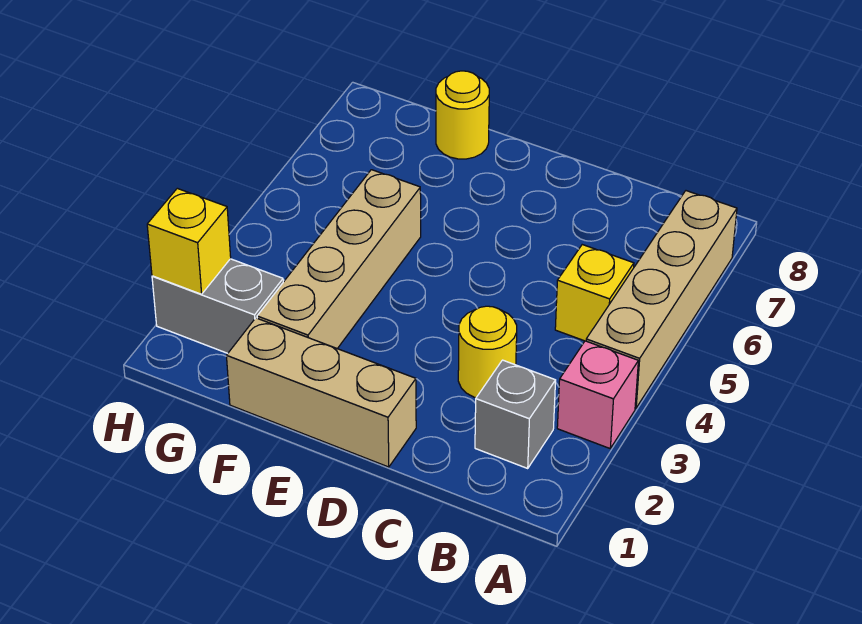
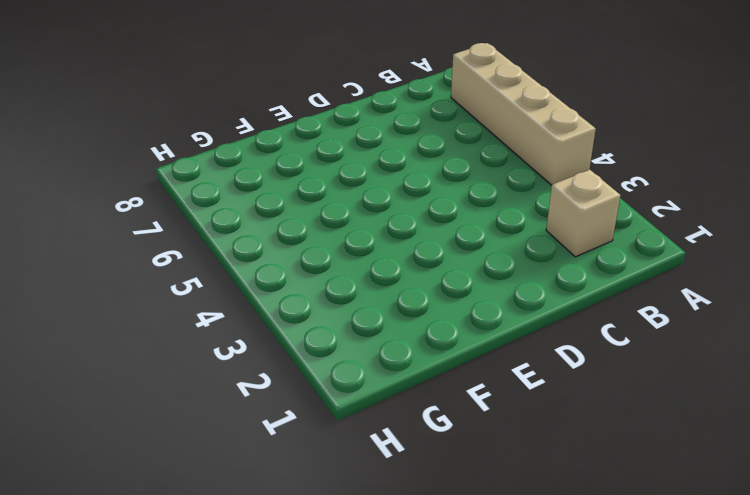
tan brick B2 level 1 -> grey brick B2 level 1
none -> pink brick A3 level 1
none -> yellow brick B5 level 1

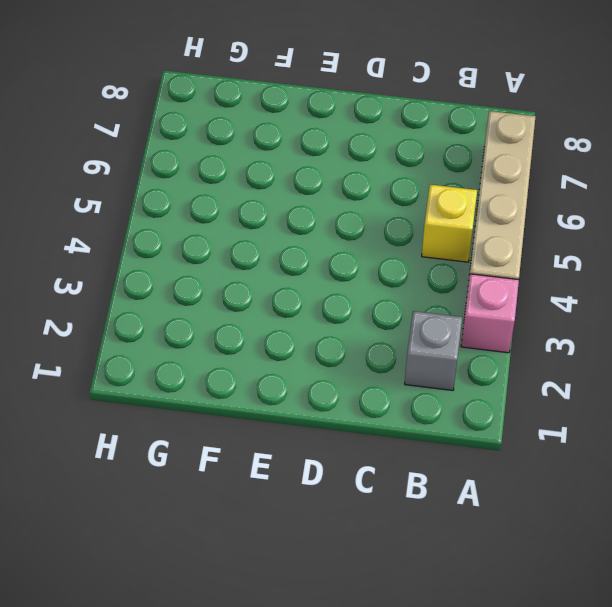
none -> yellow round brick C3 level 1
none -> tan brick D1:F1 level 1

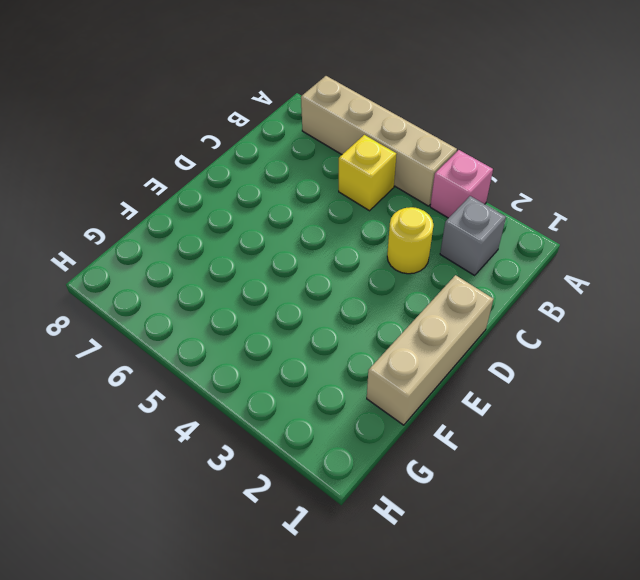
none -> tan brick F2:F5 level 1
none -> yellow round brick F8 level 1

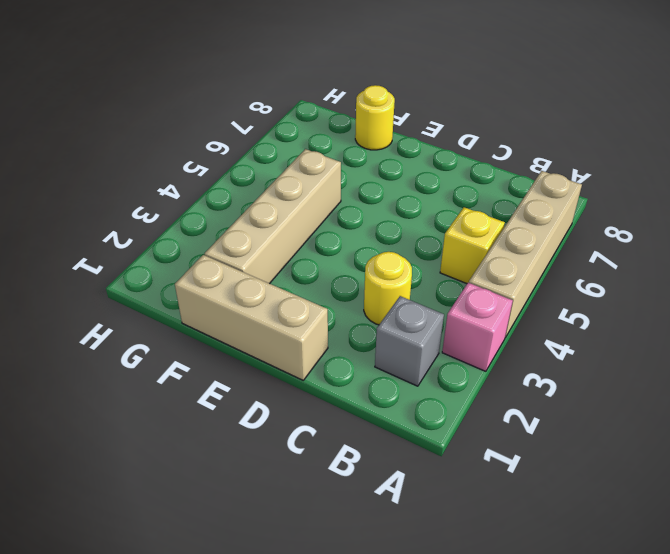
none -> grey brick G2:H2 level 1
none -> yellow brick H2 level 2

